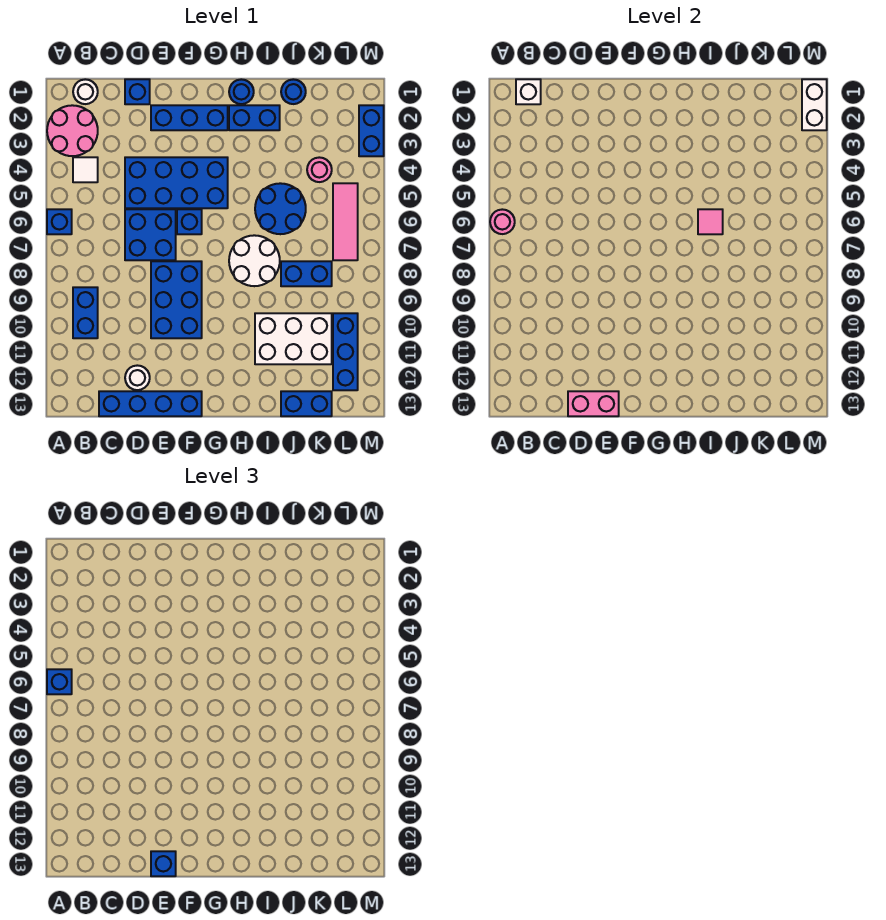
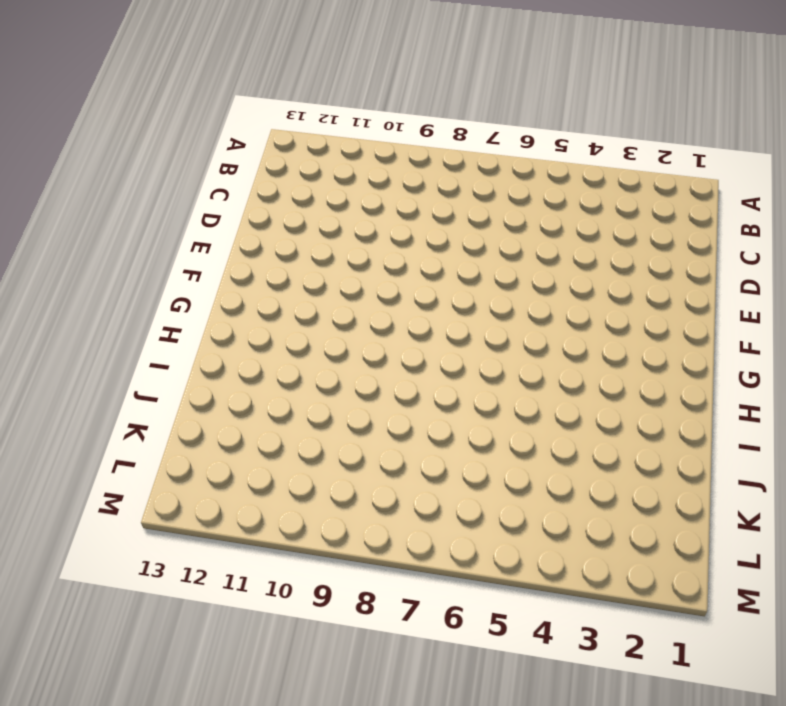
none -> pink round brick A2:B3 level 1
none -> blue brick A6 level 1
none -> white round brick B1 level 1
none -> white tile B4 level 1

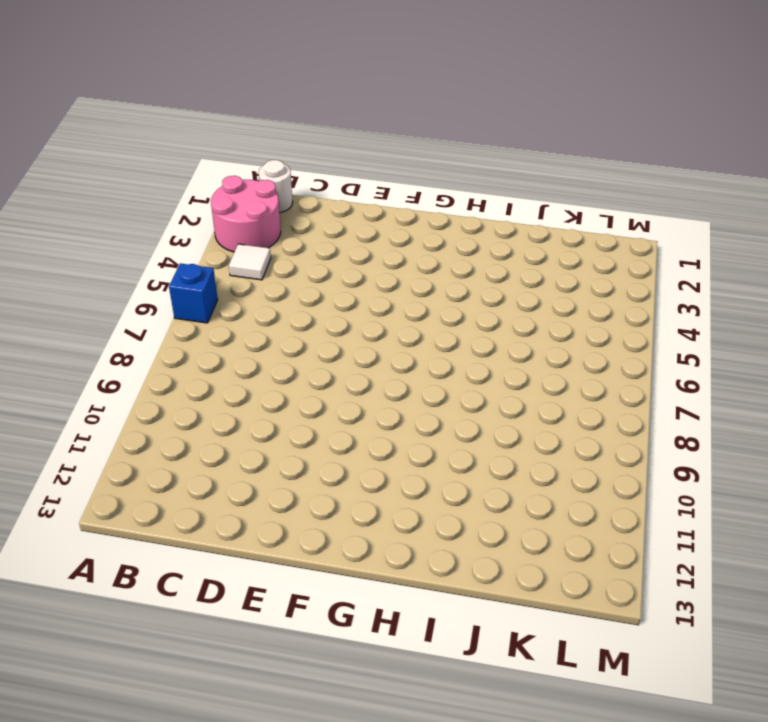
none -> blue brick B9:B10 level 1
none -> blue brick C13:F13 level 1
none -> blue brick D1 level 1
none -> blue brick D4:G5 level 1

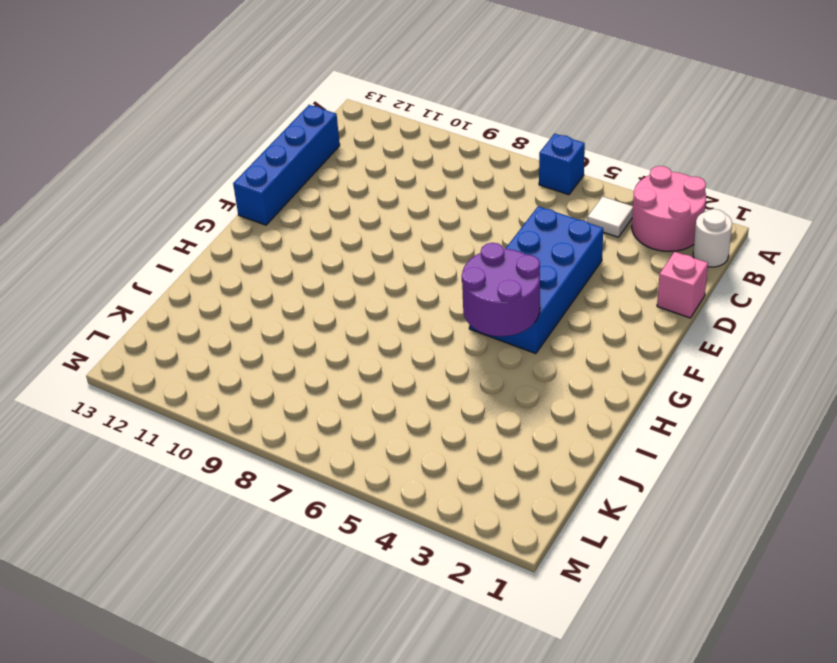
pink brick D1 level 1 -> blue brick D1 level 1
purple round brick G4:H5 level 2 -> none
none -> blue brick B9:B10 level 1
none -> blue brick D6:E7 level 1
none -> white round brick D12 level 1
none -> blue brick E2:G2 level 1

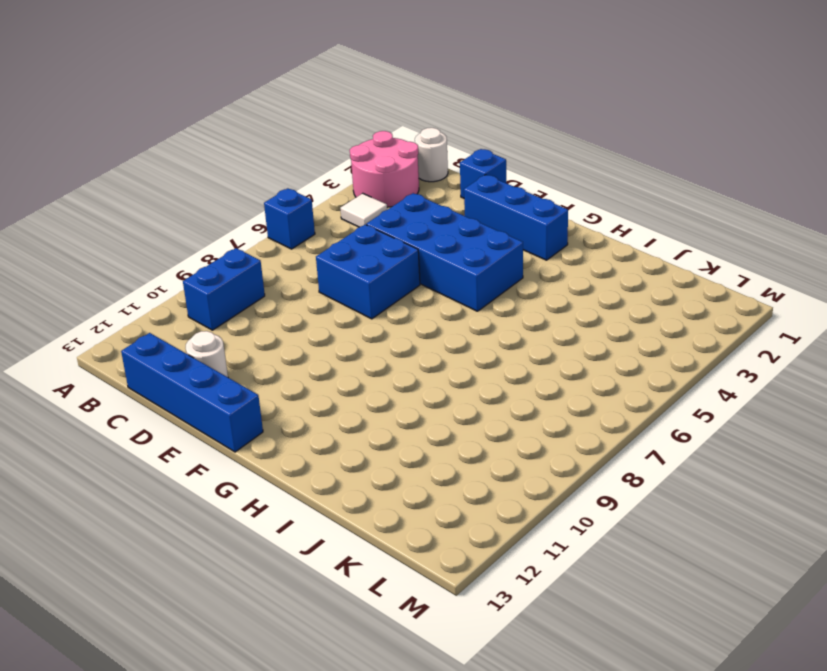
none -> blue brick E8:F10 level 1
none -> blue brick F6 level 1
none -> blue round brick H1 level 1
none -> blue brick H2:I2 level 1

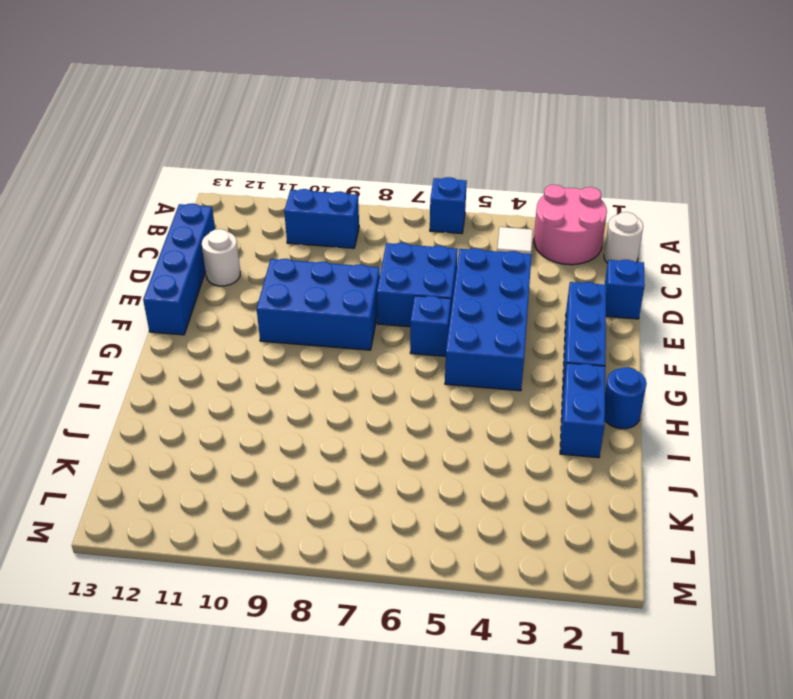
none -> white round brick H7:I8 level 1
none -> blue round brick I5:J6 level 1
none -> white brick I10:K11 level 1
none -> blue round brick J1 level 1

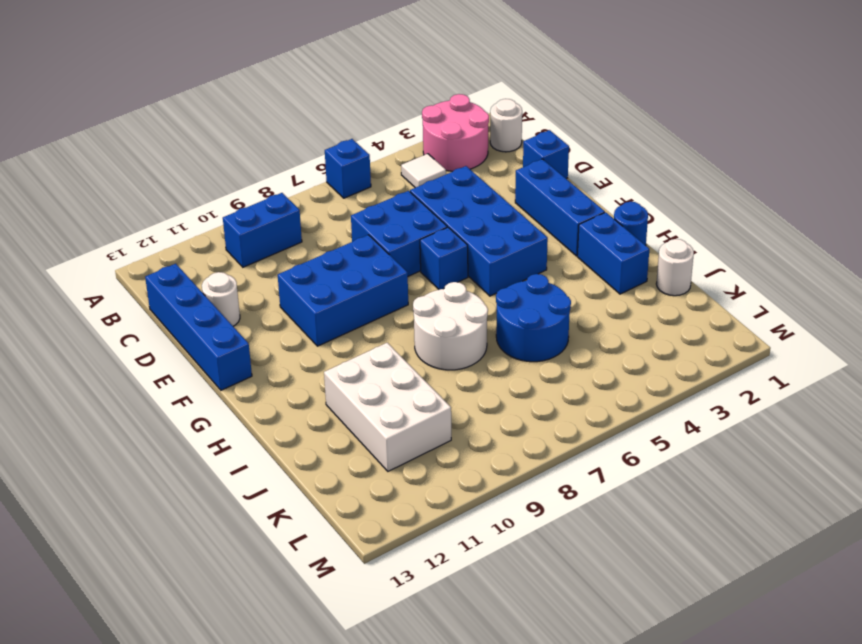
white round brick J1 level 1 -> blue round brick J1 level 1
none -> blue brick J8:K8 level 1
none -> blue brick J13:K13 level 1
none -> pink round brick K4 level 1
none -> pink tile L5:L7 level 1

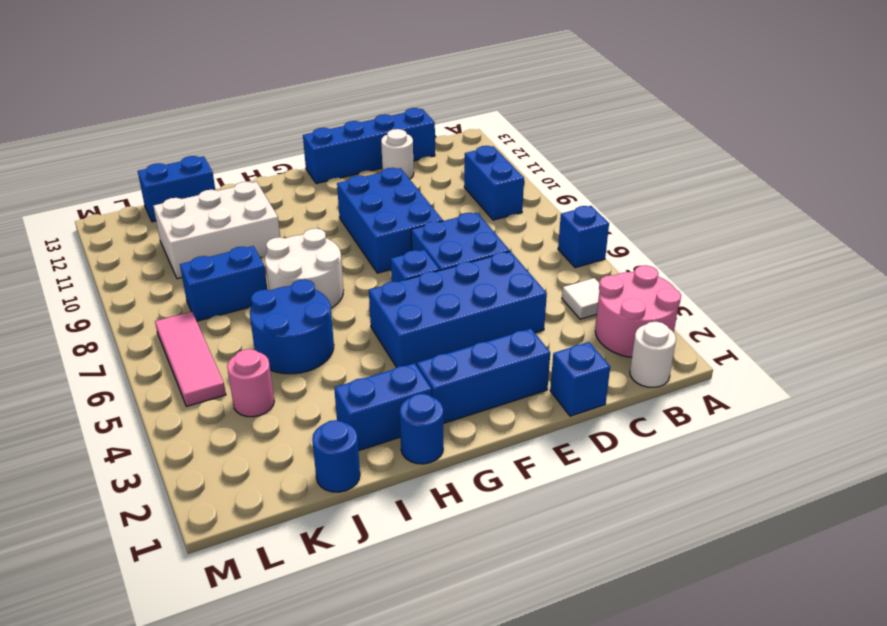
none -> blue brick L10:L12 level 1
none -> blue brick M2:M3 level 1
none -> pink round brick A6 level 2
none -> white brick B1 level 2

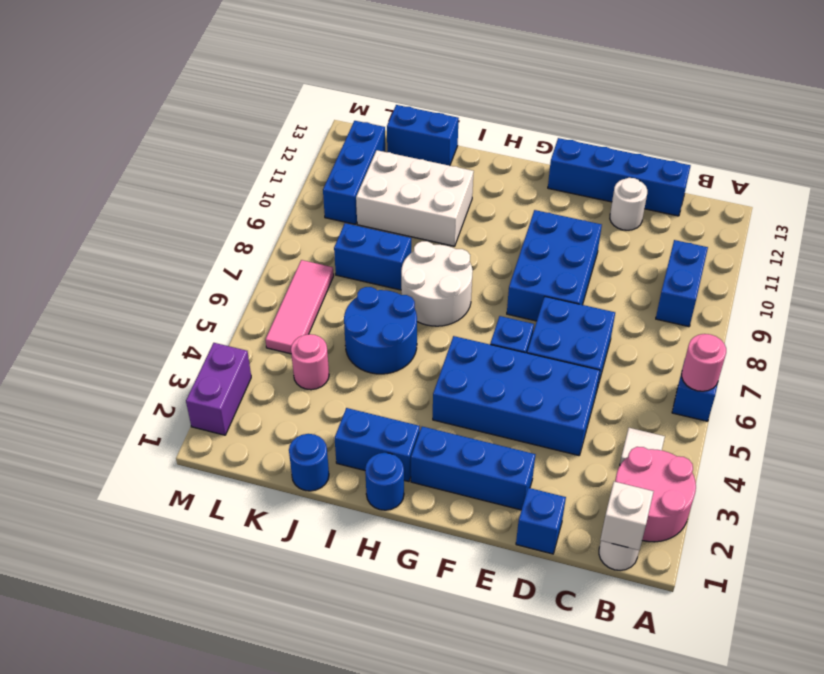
purple brick M2:M3 level 1 -> blue brick M2:M3 level 1
none -> pink brick D13:E13 level 2
none -> pink tile I6 level 2
none -> white brick M1:M2 level 2
none -> blue brick A6 level 3

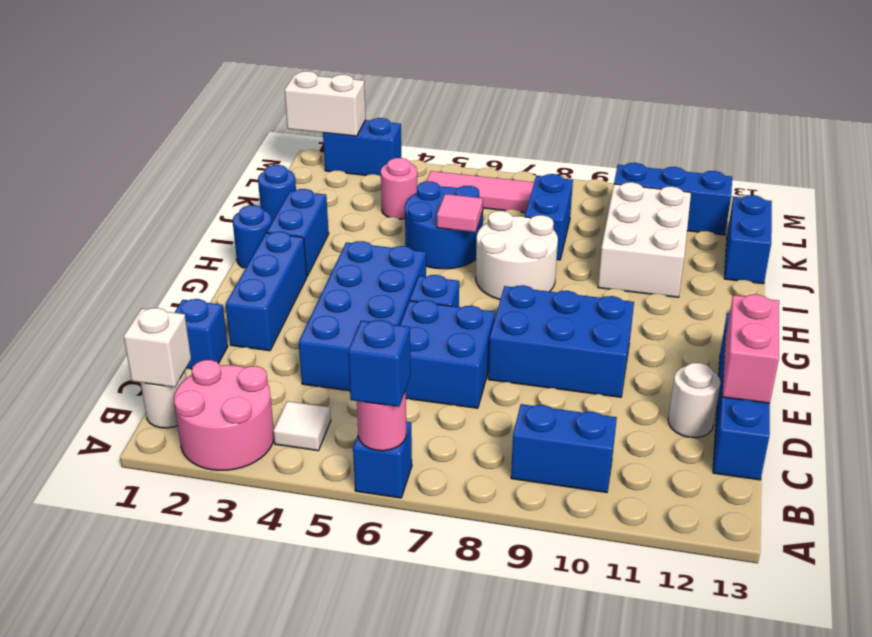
none -> blue brick E13 level 3

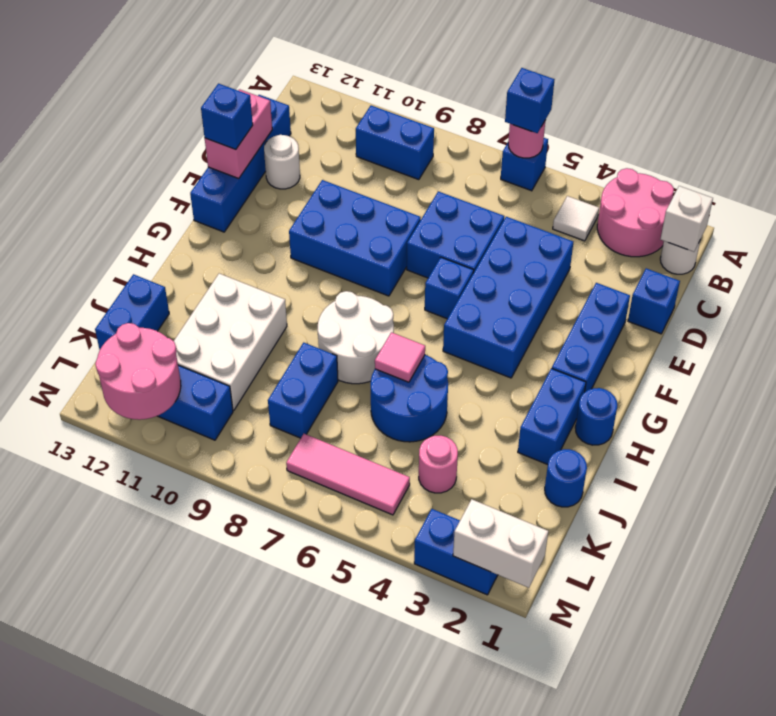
pink round brick L11:M12 level 2 -> none

